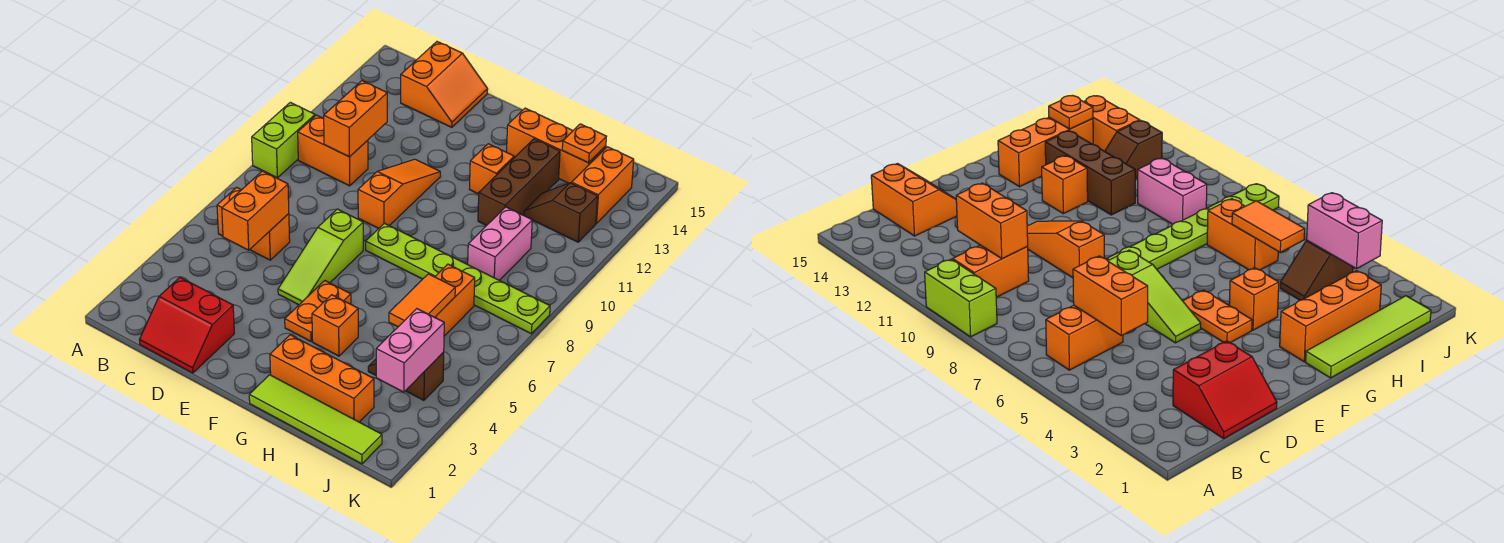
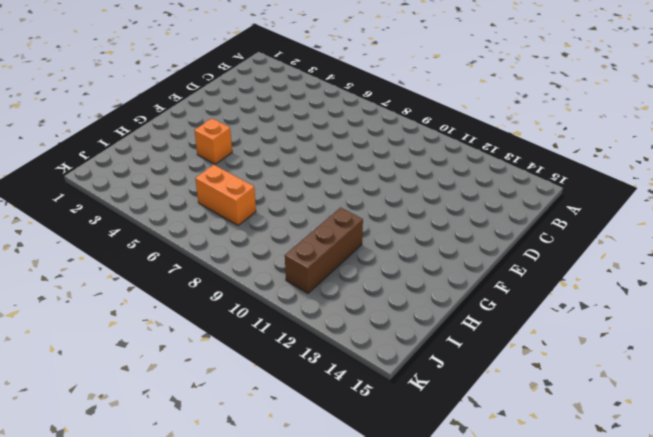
brown brick H11:J11 level 1 -> brown brick H11:H13 level 1
none -> lime brick A9:A10 level 1
none -> orange brick B6:C6 level 1
none -> orange brick B10:C10 level 1

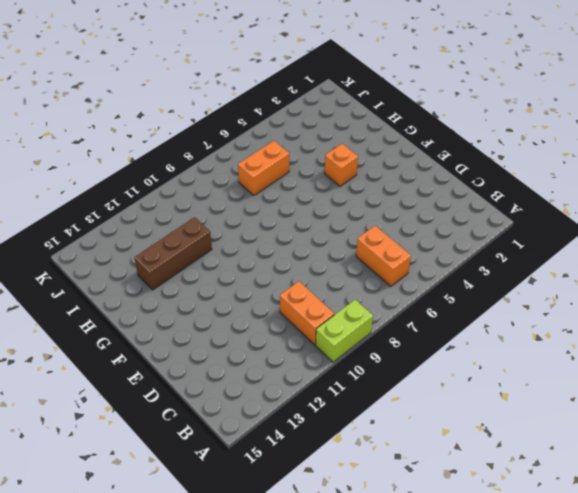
none -> red slope C1:D2 level 1 top 2
none -> orange slope C14:D15 level 1 top C
none -> lime slope E5:E7 level 1 top 7

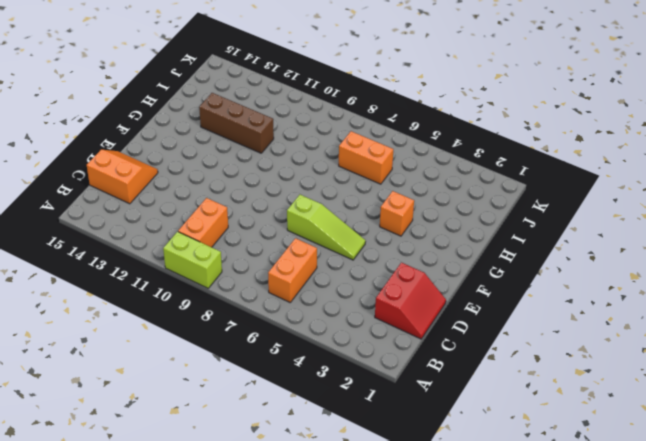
none -> orange slope E9:E11 level 1 top 9
none -> orange plate F4:F5 level 1
none -> lime plate F8:K8 level 1

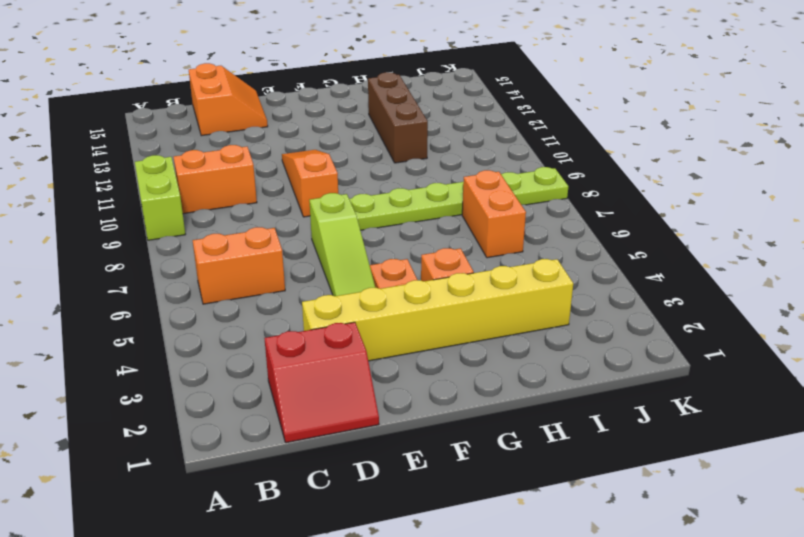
yellow brick D3:I3 level 1 -> none
none -> lime tile G1:J1 level 1
none -> orange brick G2:I2 level 1
none -> orange brick G12 level 1

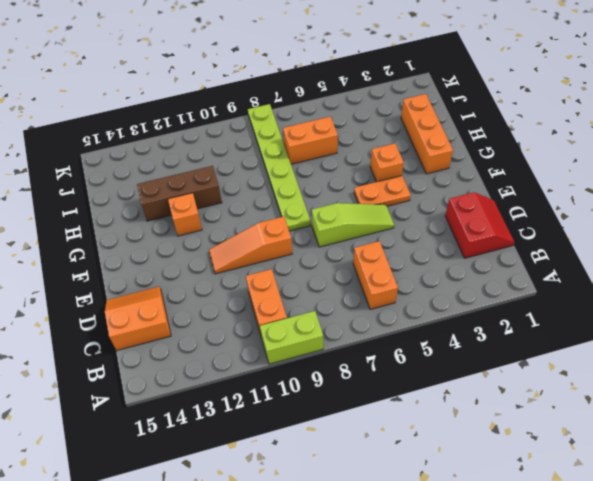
none -> lime tile G1:J1 level 1
none -> orange brick G14:I14 level 1
none -> brown slope I4:J4 level 1 top J

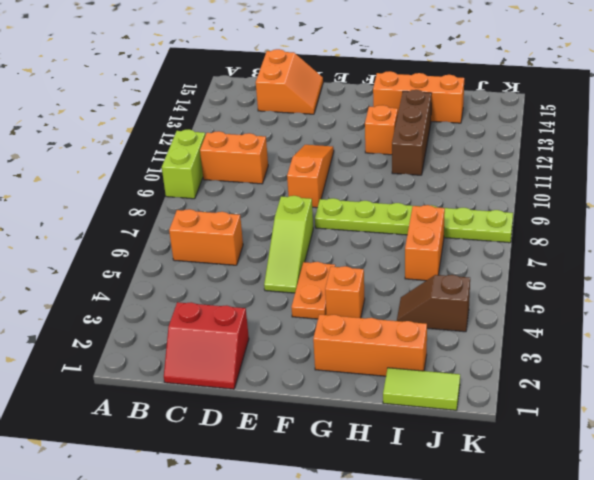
lime tile I1:J1 level 1 -> lime tile G1:J1 level 1
none -> pink brick I9:I10 level 1
none -> brown slope I12:J12 level 1 top J
none -> orange brick J13:J14 level 1

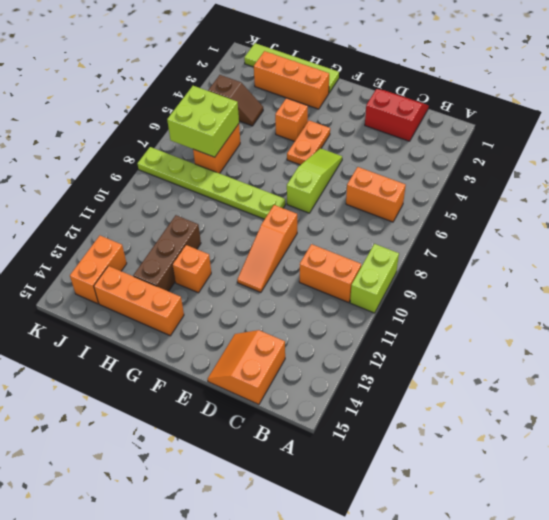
lime brick I6:J7 level 2 -> orange tile I5:I6 level 2
none -> pink brick I9:I10 level 1
none -> brown slope I12:J12 level 1 top J
none -> orange brick C5:C6 level 2

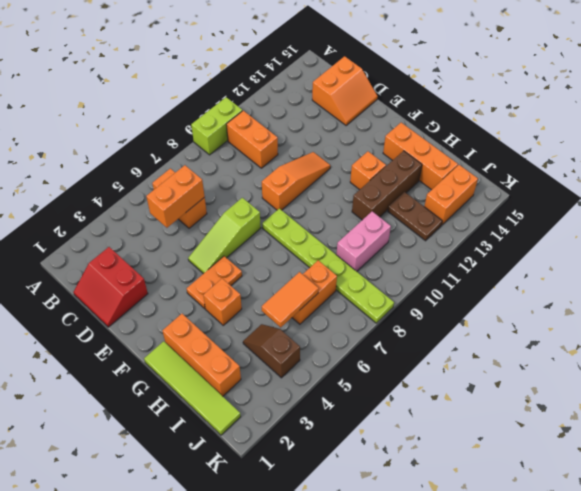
brown plate I12:J12 level 1 -> brown slope I12:J12 level 1 top J
none -> orange brick C10:C11 level 2
none -> orange plate I14 level 2
none -> pink brick J3:J4 level 2

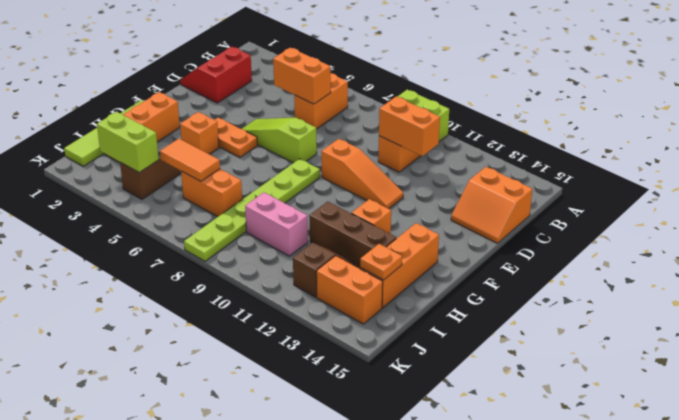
lime brick J3:J4 level 2 -> pink brick J3:J4 level 2

